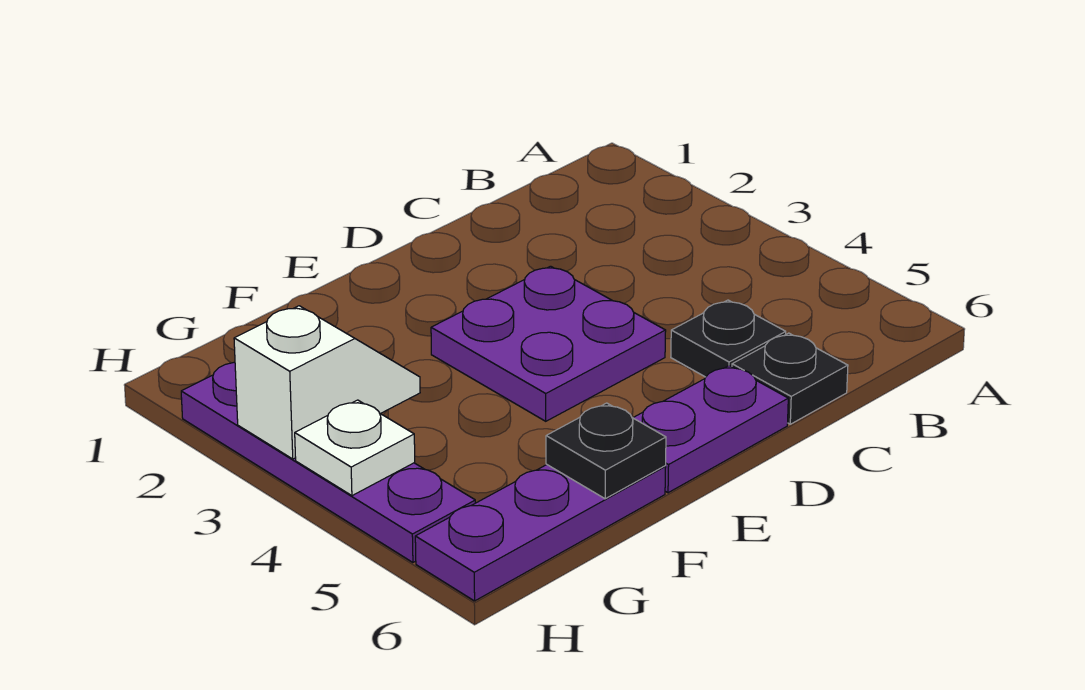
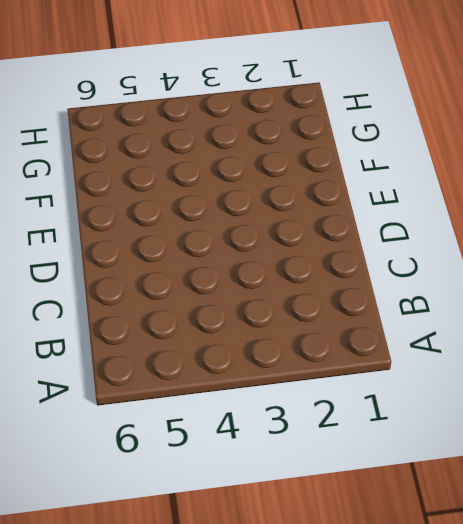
none -> black plate C5 level 1
none -> black plate C6 level 1

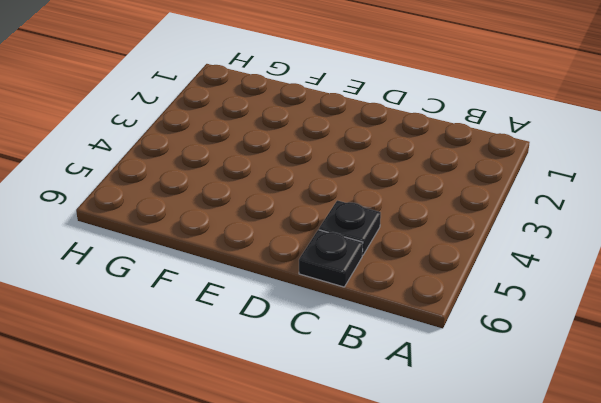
none -> purple plate D3:E4 level 1
none -> purple plate D6:E6 level 1

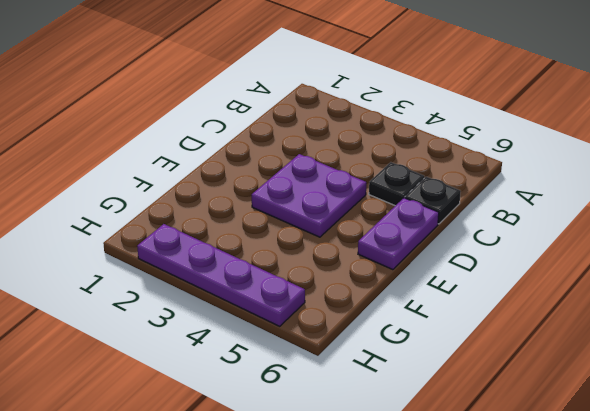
none -> purple plate F6:H6 level 1
none -> black plate F6 level 2

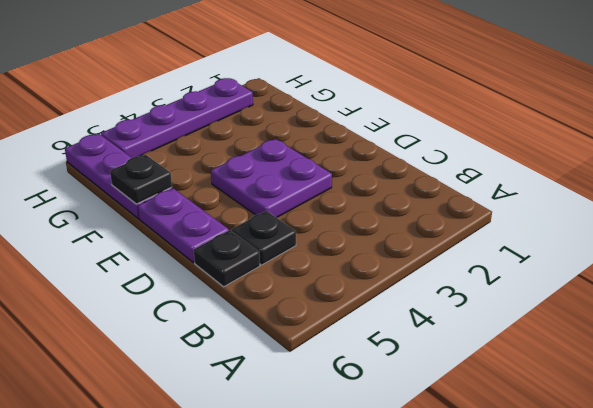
none -> white slope G3:H3 level 2 top H
none -> white plate H4 level 2

